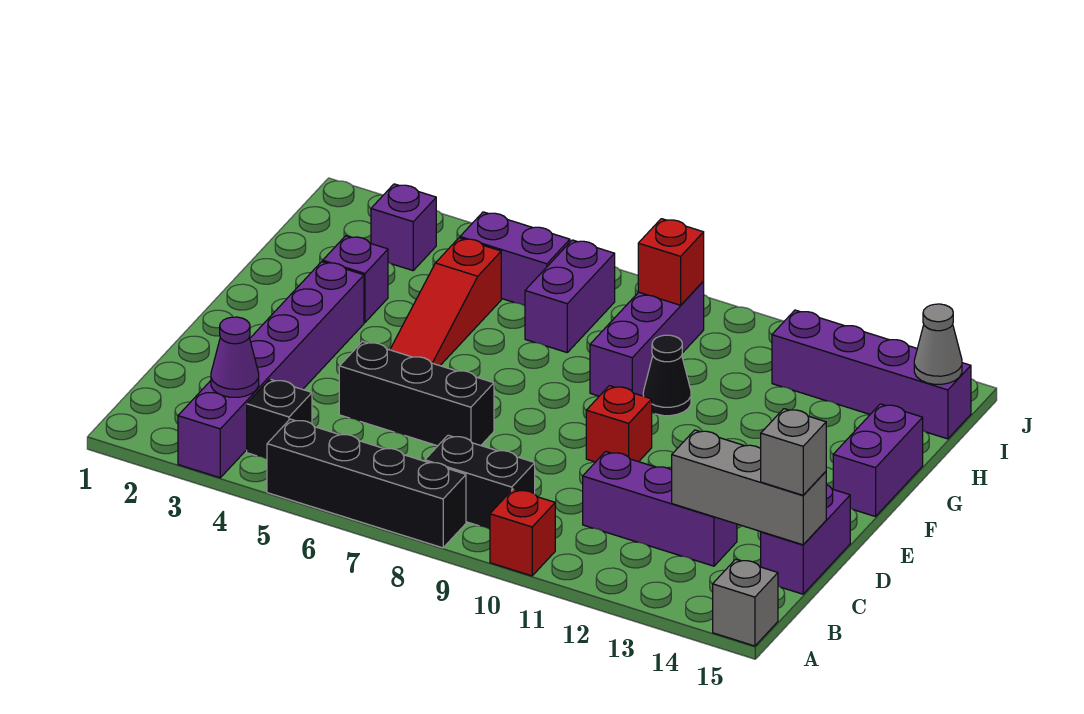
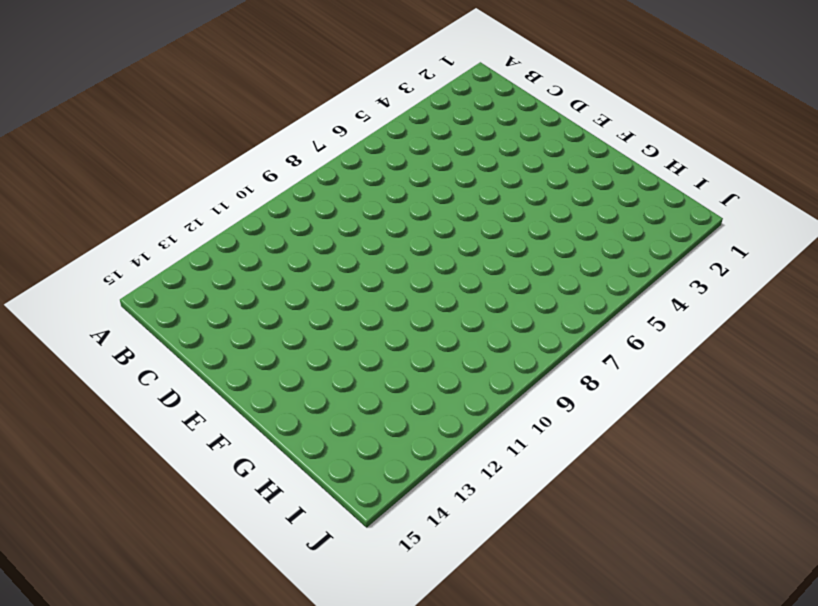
none -> purple brick A3:F3 level 1
none -> black brick A5:A8 level 1
none -> red brick A10 level 1

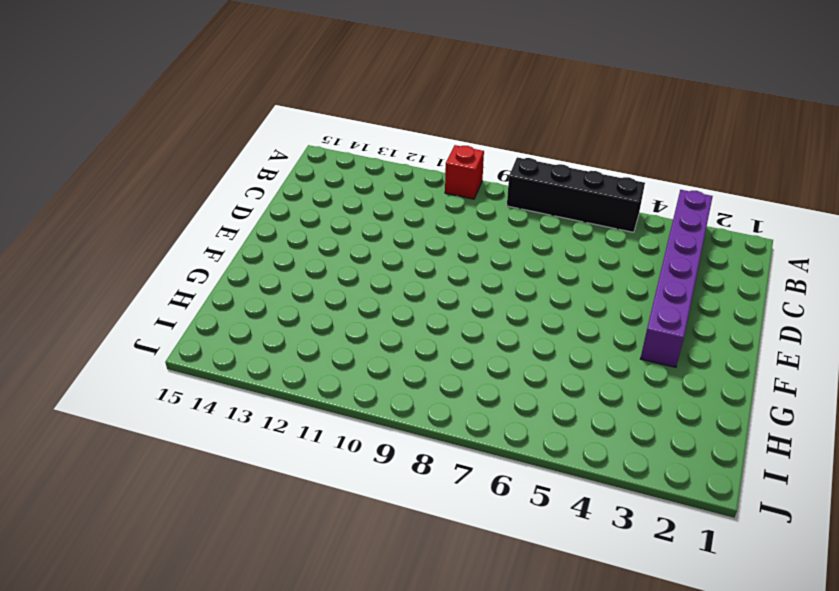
none -> grey brick A15 level 1
none -> black brick B4 level 1
none -> black brick B8:B9 level 1

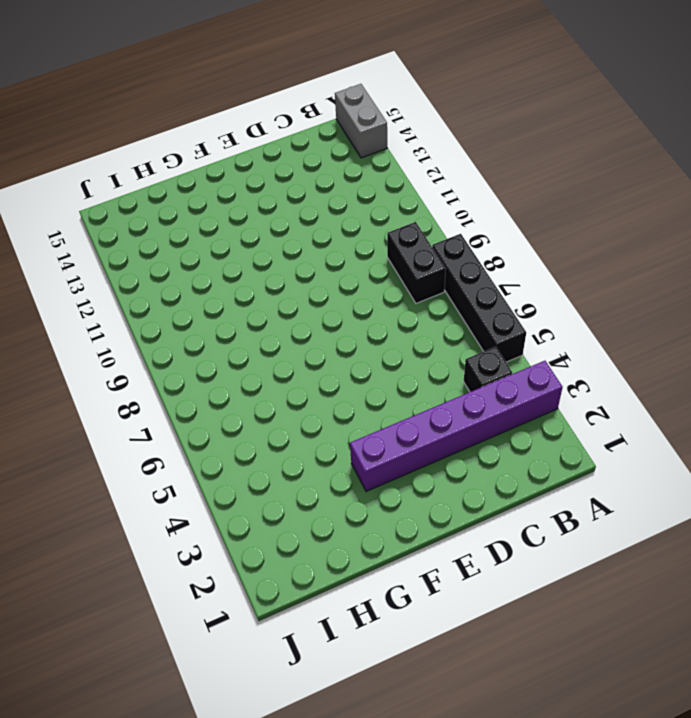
grey brick A14:A15 level 1 -> grey brick A15 level 1
none -> red brick A10 level 1
none -> purple brick C11:C13 level 1
none -> purple brick C15:D15 level 1

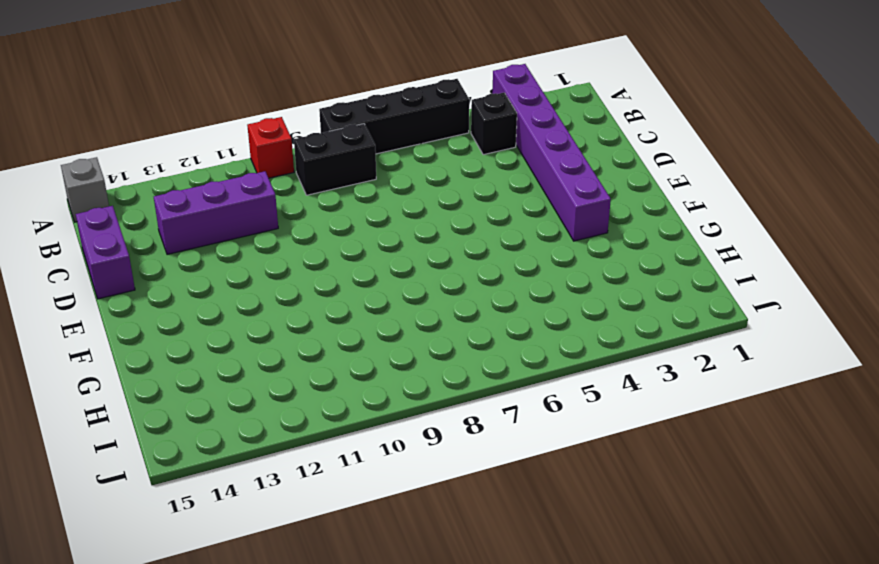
none -> black brick D5:D7 level 1
none -> red brick E10 level 1
none -> red slope F5:H5 level 1 top H

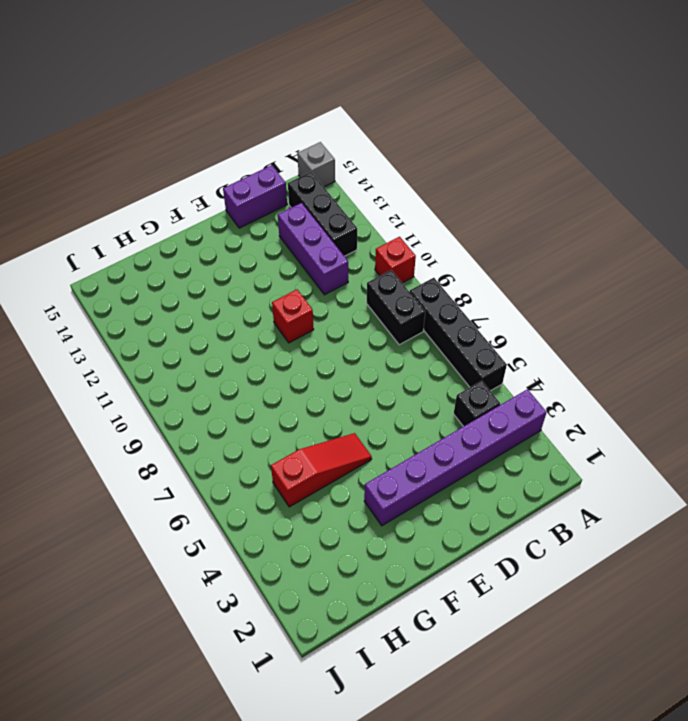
black brick B12:B14 level 1 -> black brick D5:D7 level 1
none -> purple brick F15:G15 level 1
none -> purple brick G3 level 1
none -> purple brick G9:I9 level 1

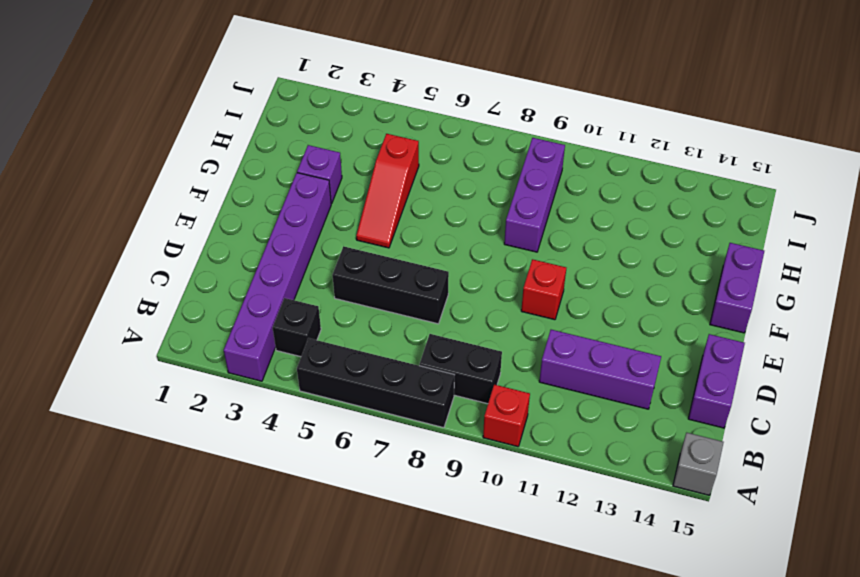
none -> black cone G10 level 1
none -> purple brick H7:I7 level 1
none -> purple brick I3 level 1

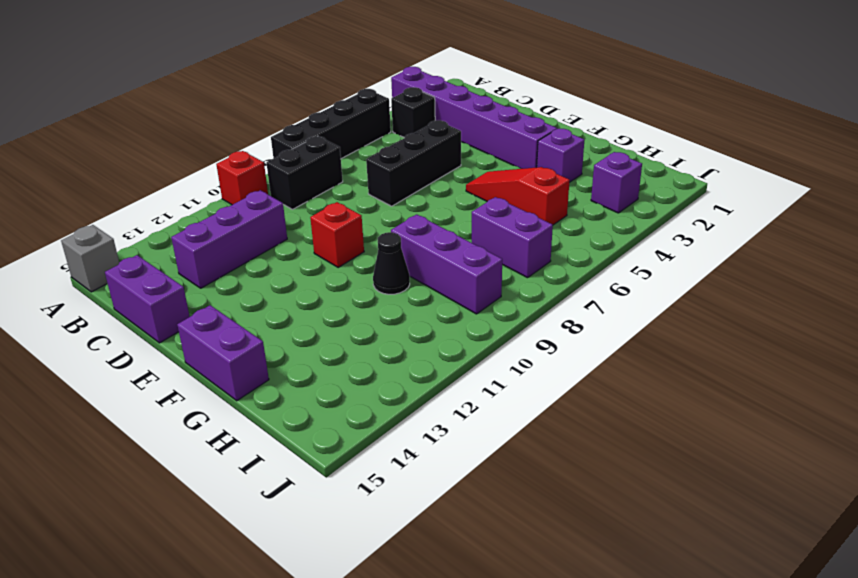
none -> purple brick I5:I6 level 1
none -> purple brick I12:I15 level 1
none -> purple cone B3 level 2

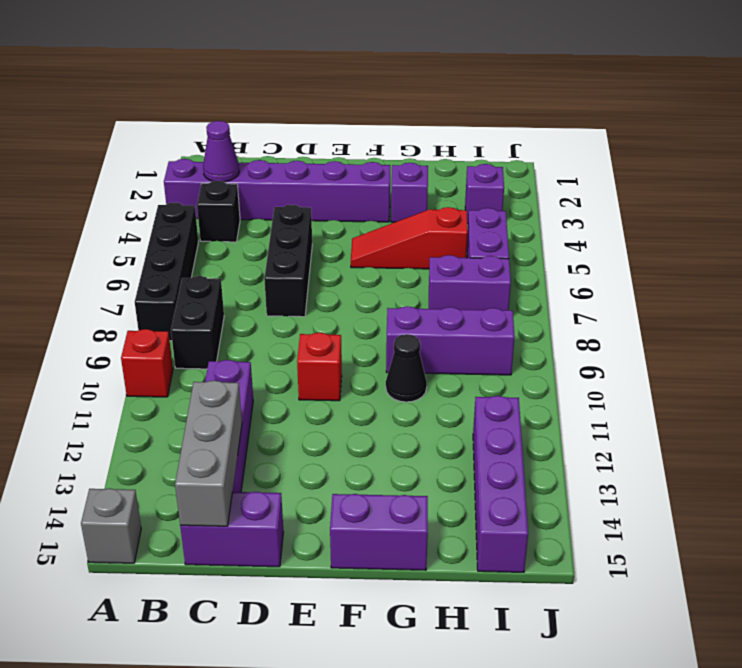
none -> red brick I9 level 2
none -> grey cone I15 level 2
none -> grey brick C15 level 3

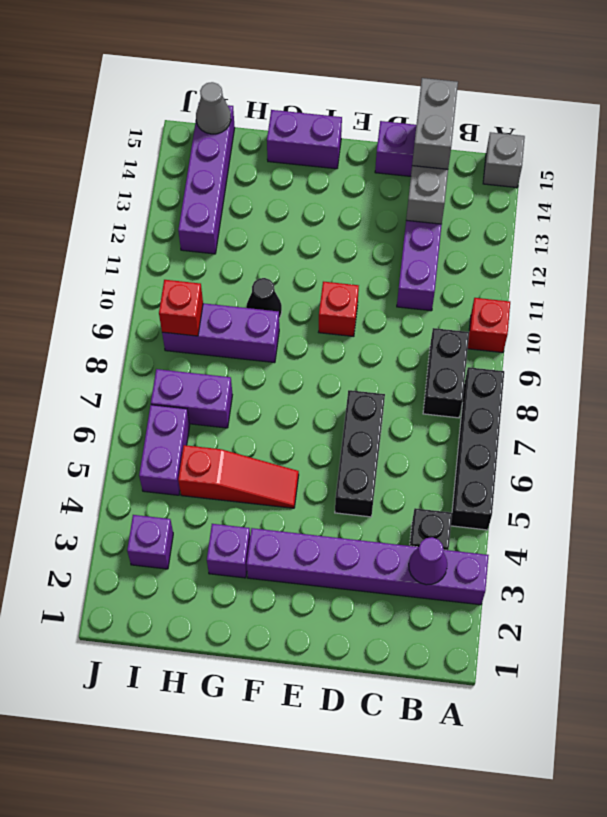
grey brick C14:C15 level 3 -> grey brick C15 level 3

